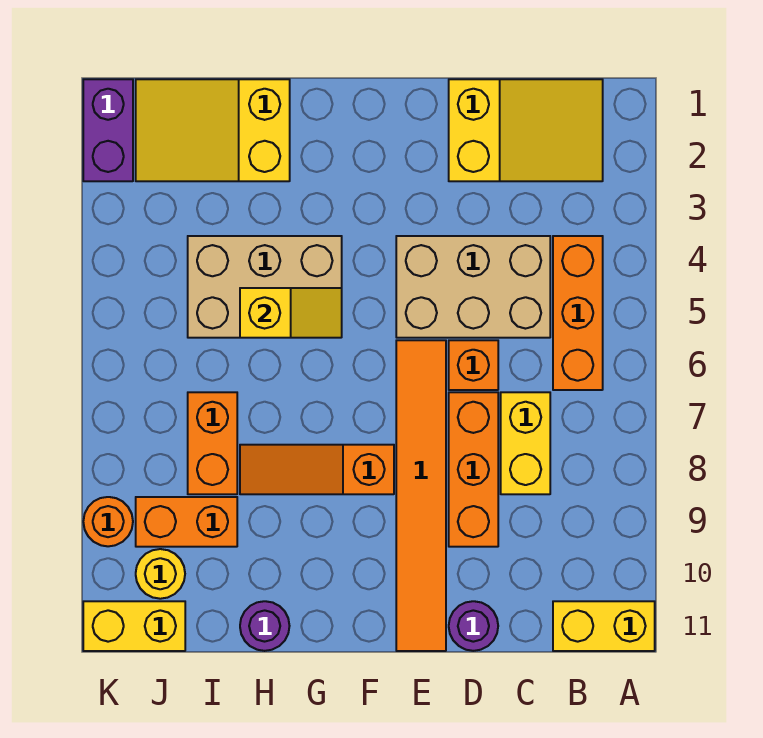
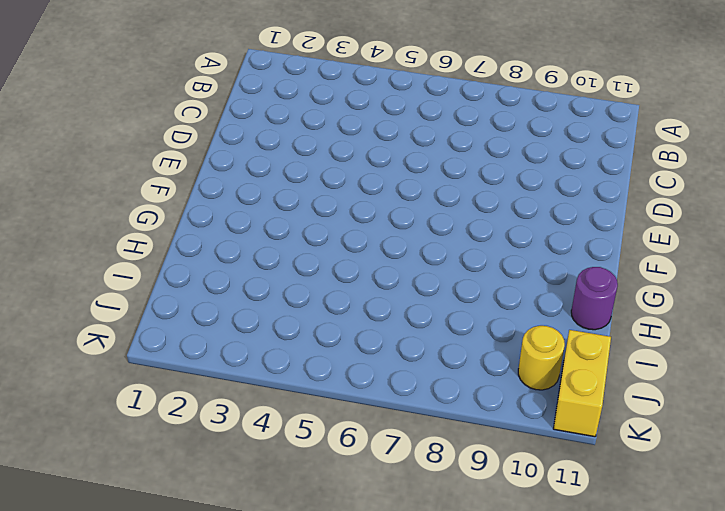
none -> yellow brick A11:B11 level 1
none -> yellow slope B1:D2 level 1 top D
none -> orange brick B4:B6 level 1

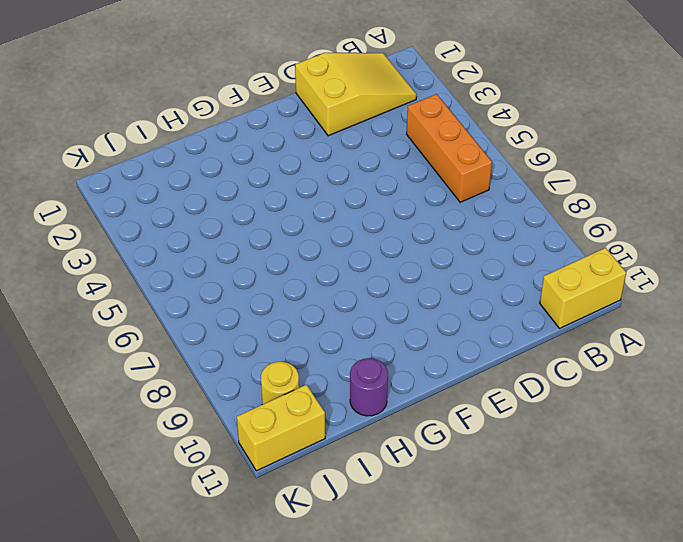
none -> tan brick C4:E5 level 1
none -> yellow brick C7:C8 level 1
none -> orange brick D6 level 1

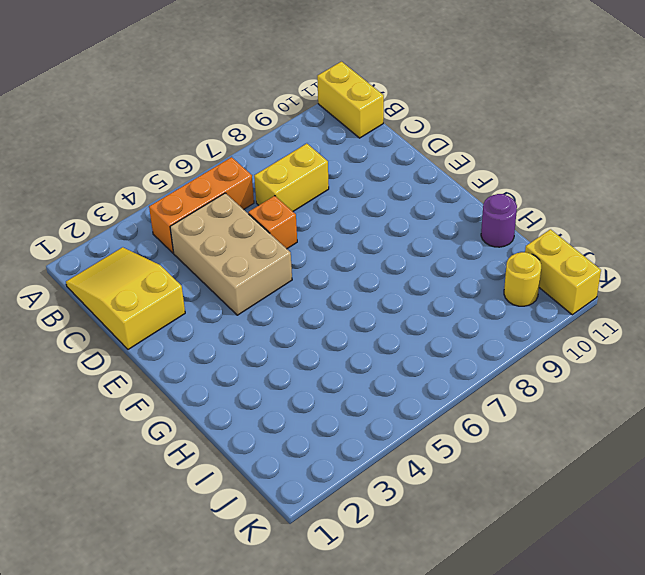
none -> orange brick D7:D9 level 1
none -> purple round brick D11 level 1
none -> orange tile E6:E11 level 1

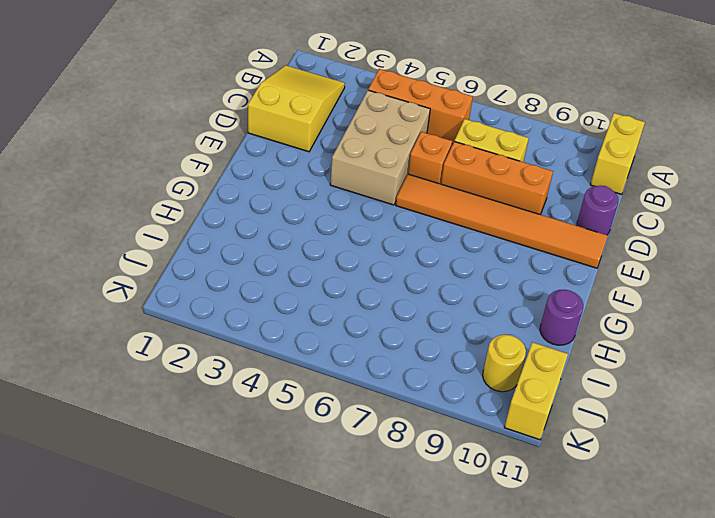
none -> orange slope F8:H8 level 1 top F
none -> tan brick G4:I5 level 1
none -> yellow slope H1:J2 level 1 top H

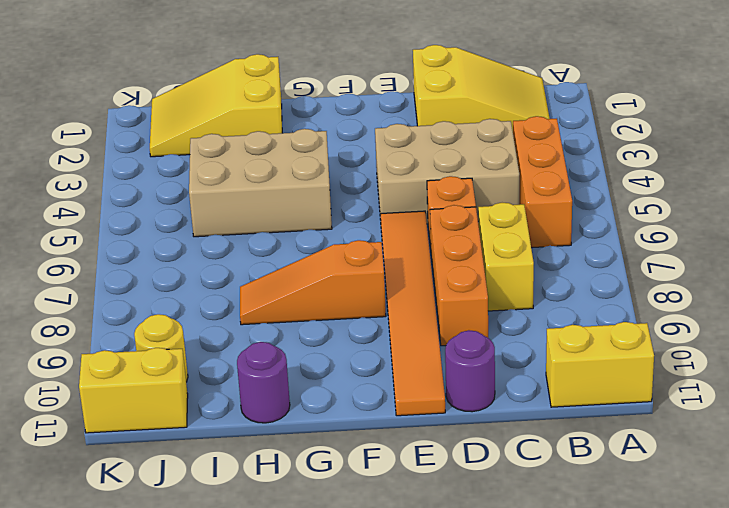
none -> orange brick I7:I8 level 1
none -> orange brick I9:J9 level 1
none -> purple brick K1:K2 level 1

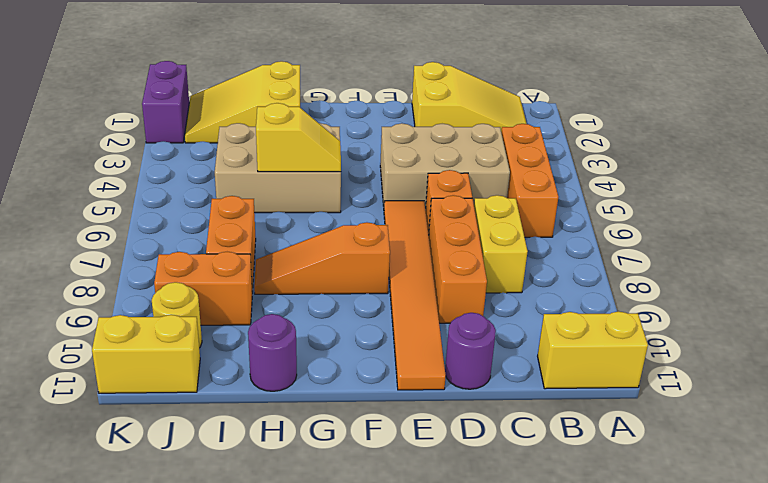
none -> orange round brick K9 level 1

